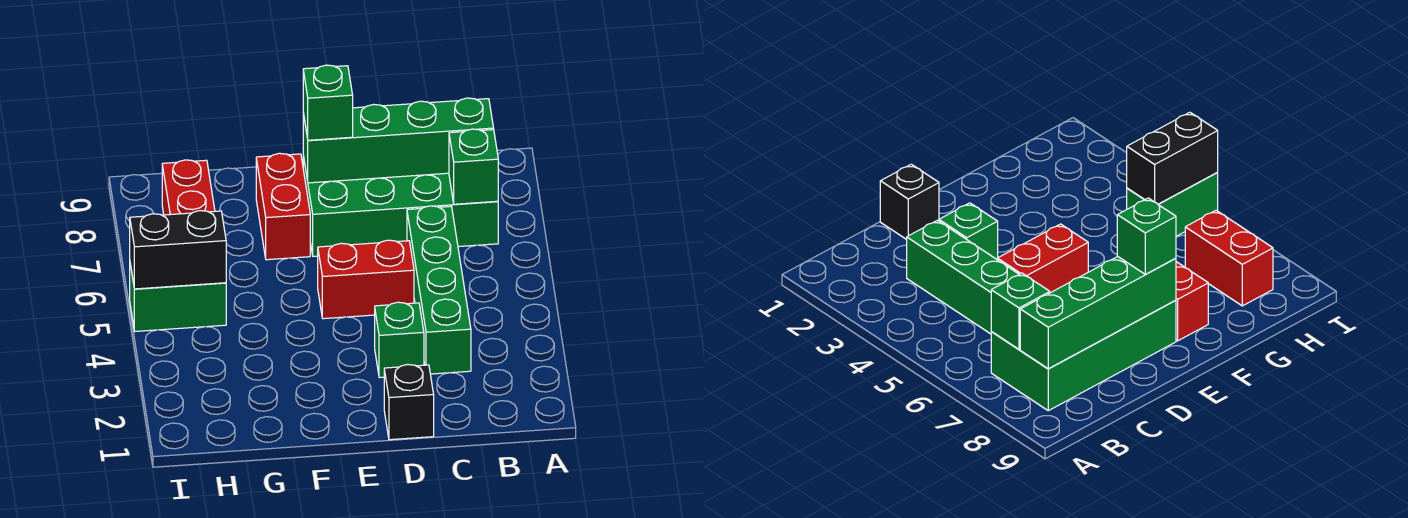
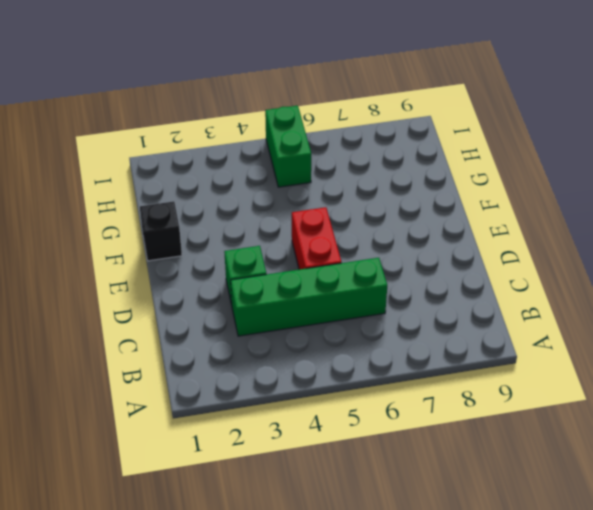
black brick F1 level 1 -> black brick D1 level 1
none -> green brick B7:E8 level 1
none -> red brick F7:F8 level 1
none -> red brick H7:H8 level 1

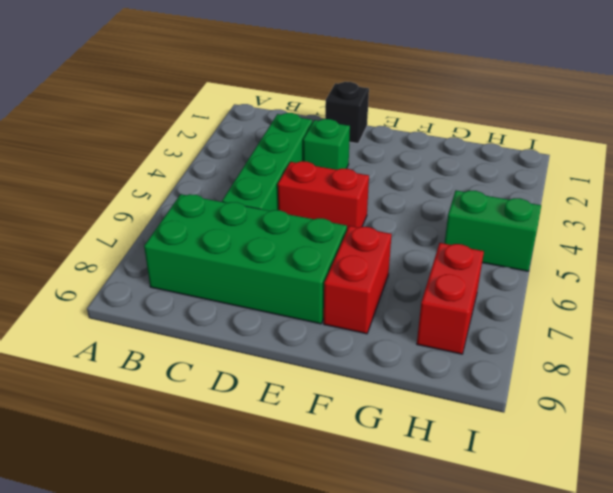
none -> green brick B7 level 2
none -> green brick B8:E8 level 2
none -> black brick H5:I5 level 2

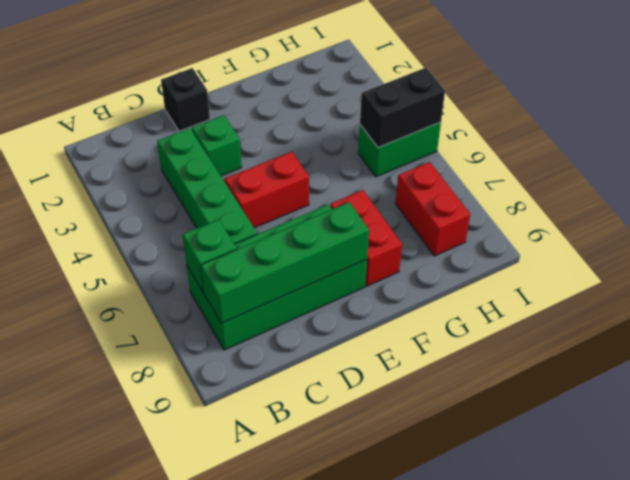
none -> green brick E8 level 3

